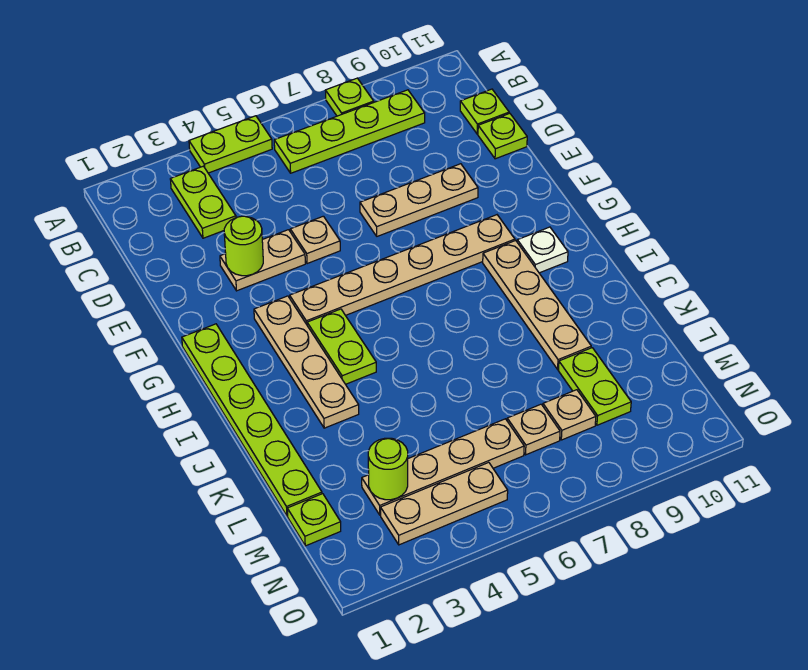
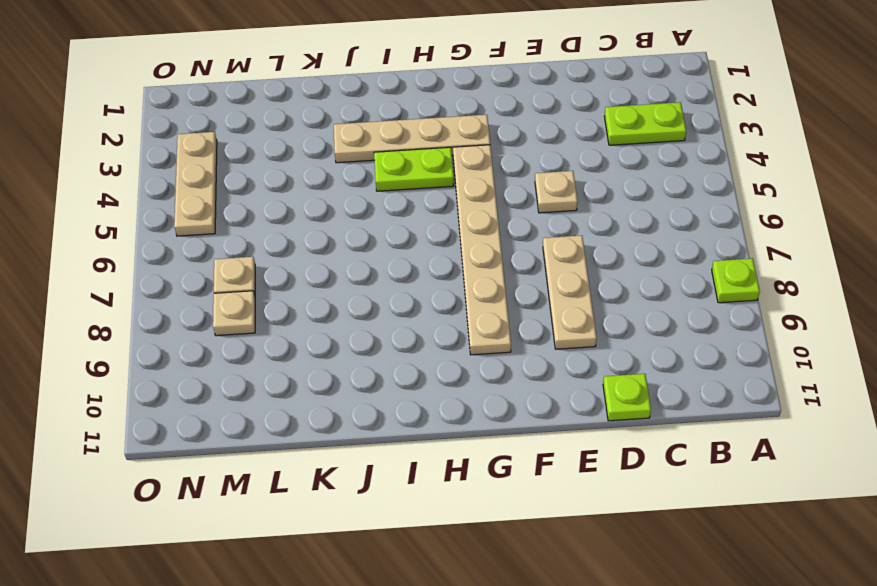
none -> lime plate A4:A5 level 1
none -> lime plate B6:B9 level 1
none -> lime plate C11 level 1

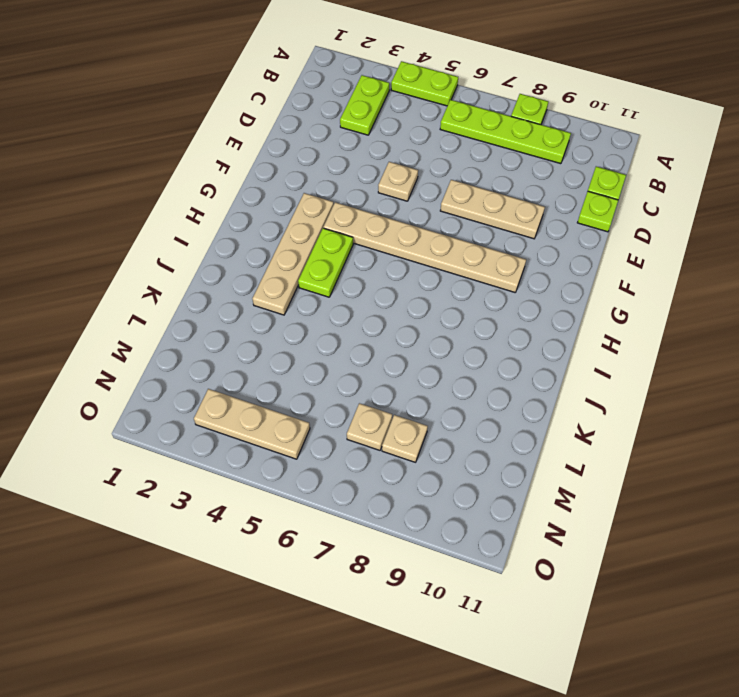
none -> tan plate E3:E4 level 1
none -> lime plate G1:L1 level 1
none -> tan plate H9:K9 level 1

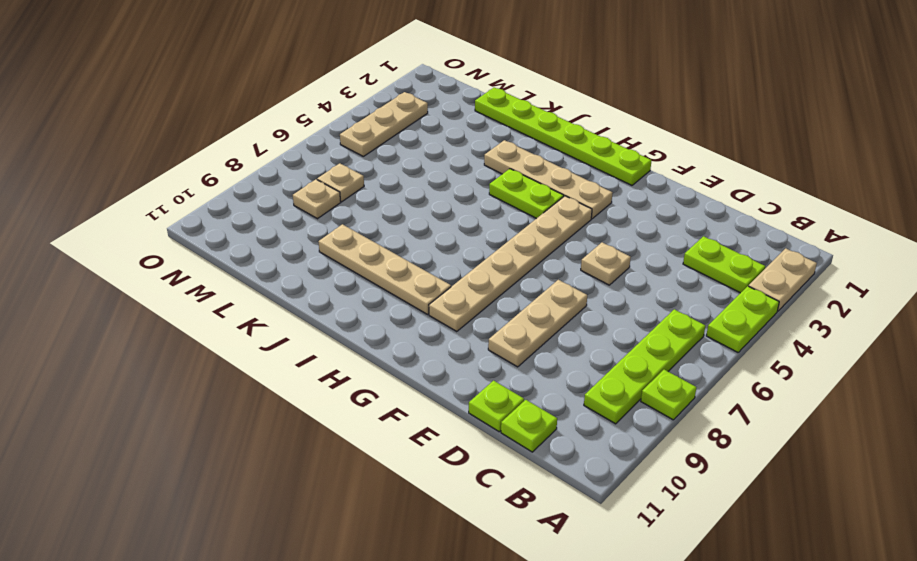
tan plate A2:A3 level 1 -> tan plate E3:E4 level 1
none -> white plate H10 level 1
none -> lime plate L9:M9 level 1
none -> lime plate M1 level 1

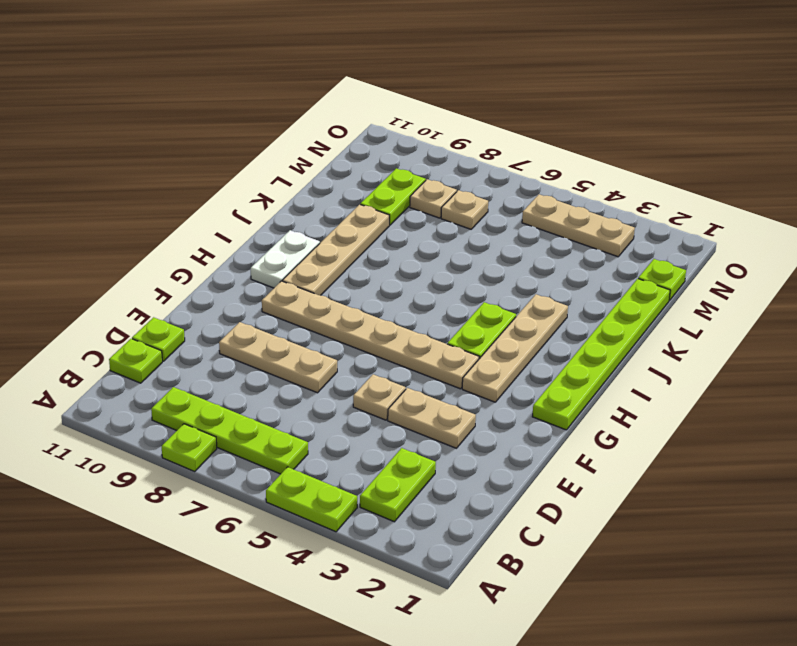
white plate H10:I10 level 1 -> white plate H10 level 1
none -> tan plate M3:M6 level 1
none -> lime round brick E3 level 2
none -> lime round brick M3 level 2

